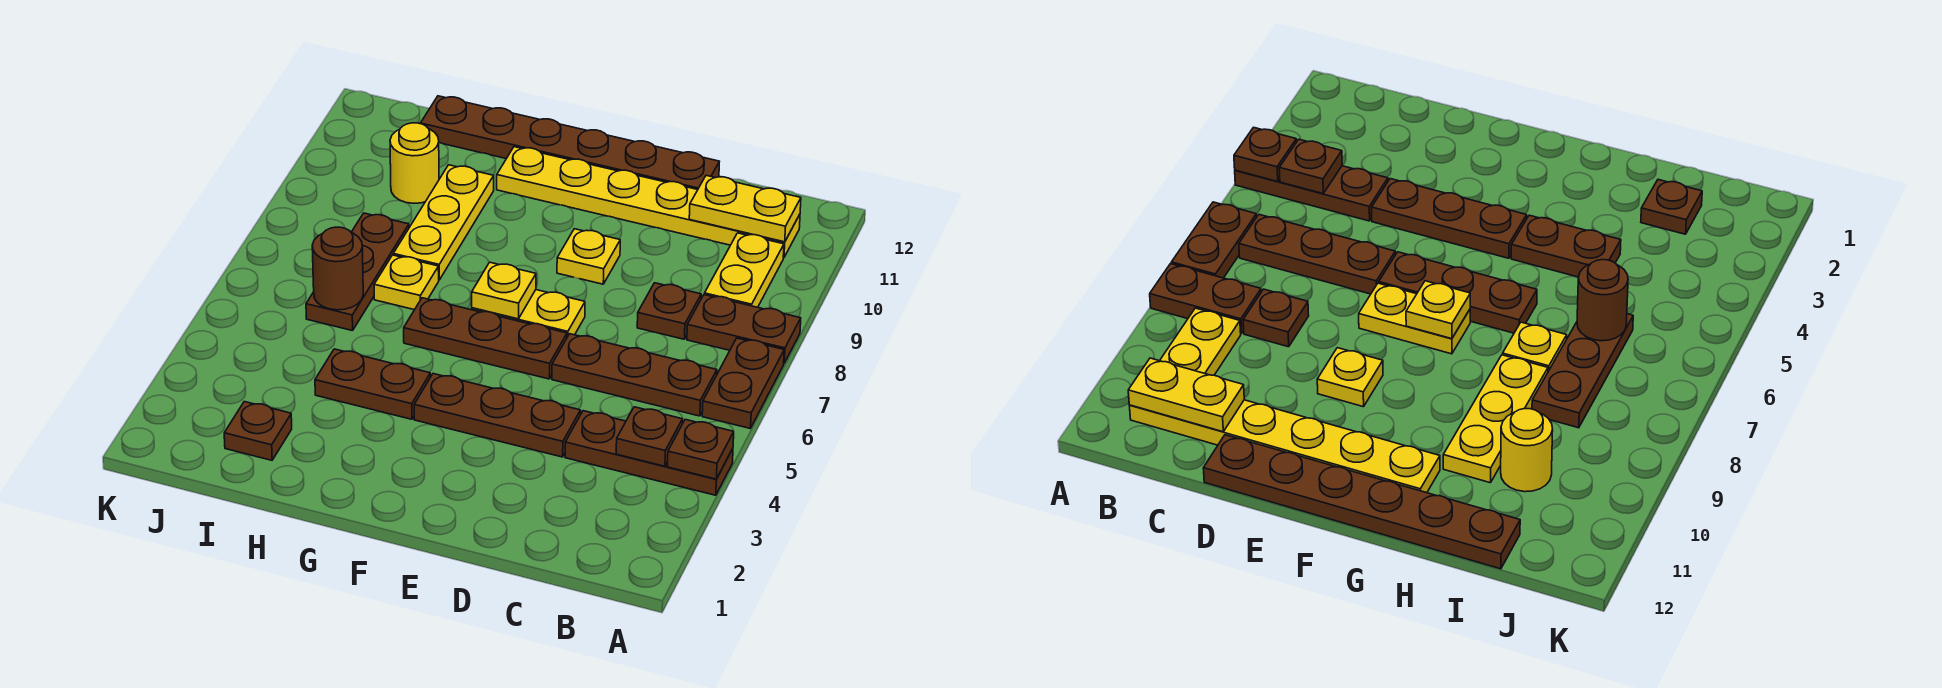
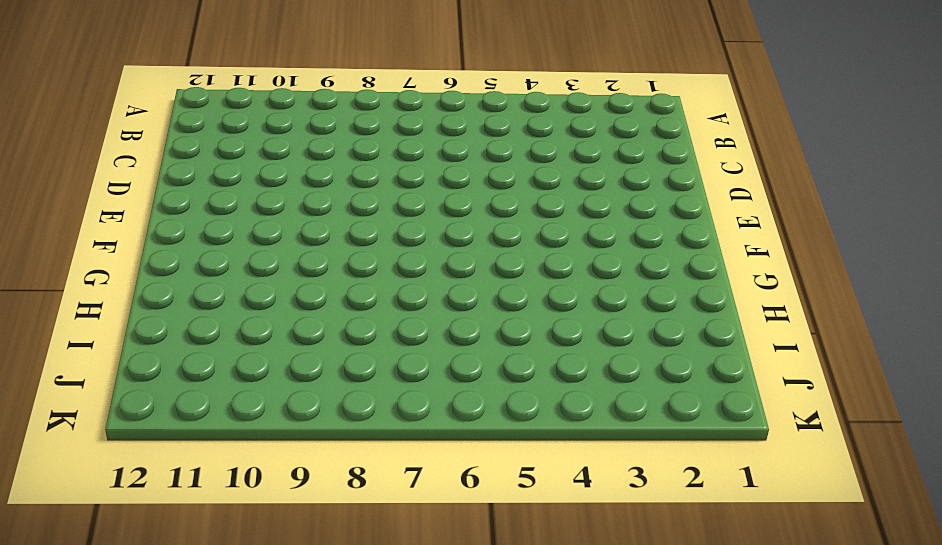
none -> brown plate A4:C4 level 1
none -> brown plate A6:A7 level 1
none -> brown plate A8:B8 level 1

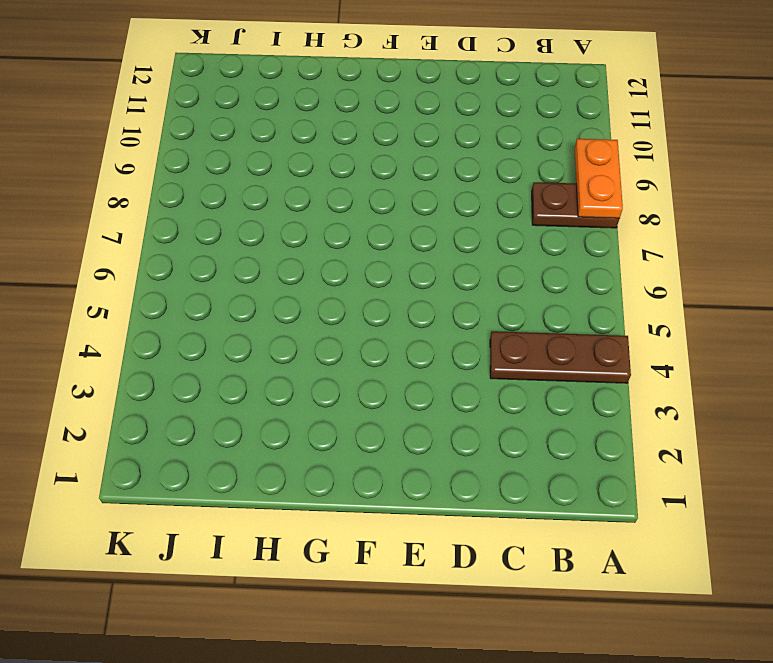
orange plate A8:A9 level 2 -> none
none -> brown plate A6:A7 level 1
none -> brown plate B6:D6 level 1
none -> yellow plate B9:B10 level 1

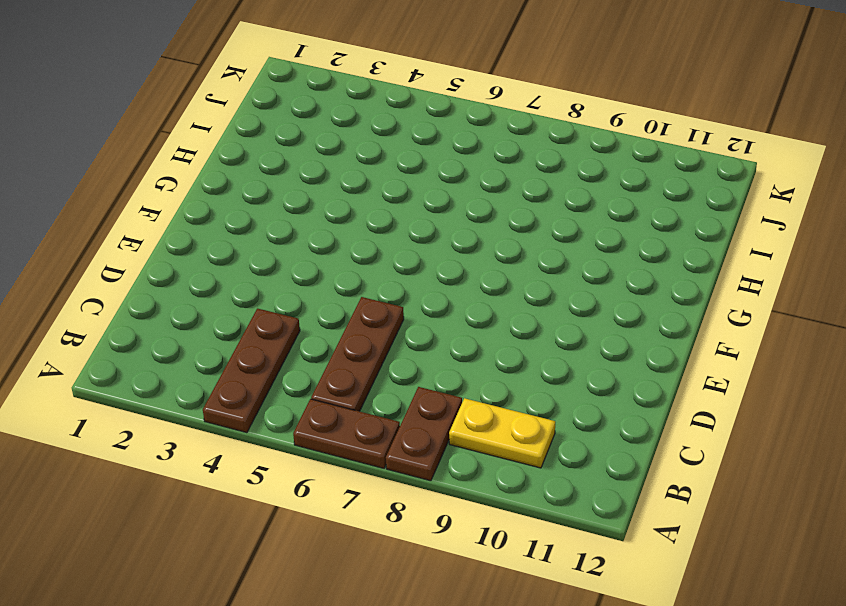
none -> yellow plate B11:G11 level 1
none -> brown plate C8 level 1
none -> brown plate D4:F4 level 1

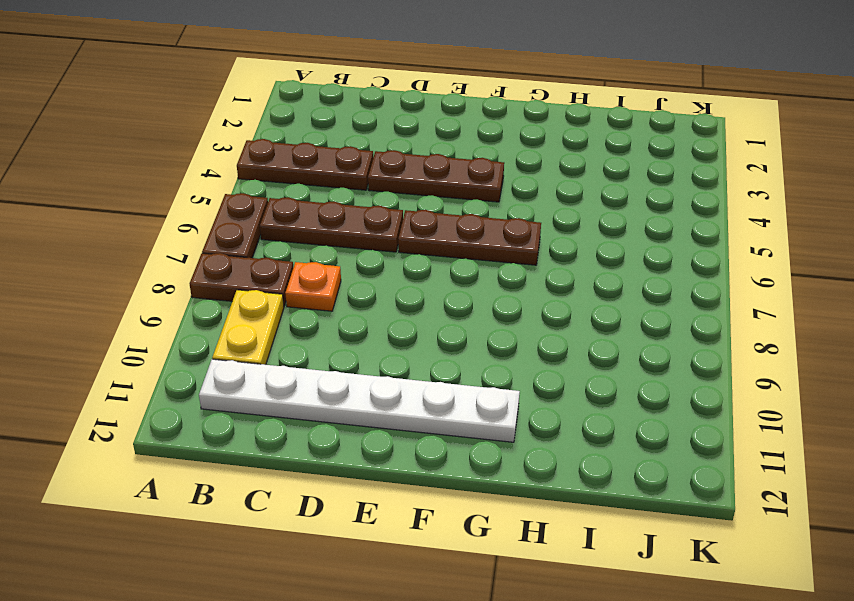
white plate B11:G11 level 1 -> yellow plate B11:G11 level 1
orange plate C8 level 1 -> brown plate C8 level 1
none -> brown plate D12:I12 level 1
none -> yellow plate E7:F7 level 1
none -> yellow plate E9 level 1

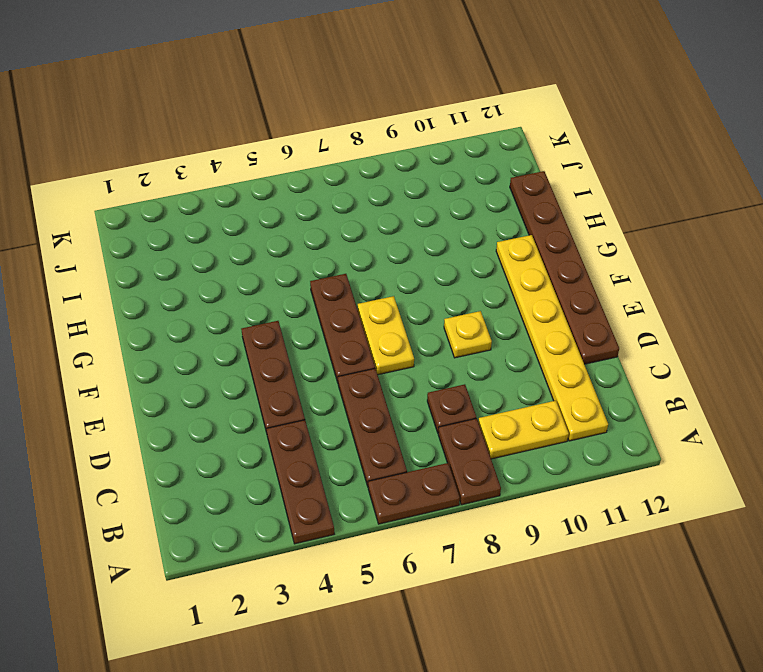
none -> brown plate G4:H4 level 1
none -> yellow plate H7 level 1
none -> yellow plate H8:H10 level 1

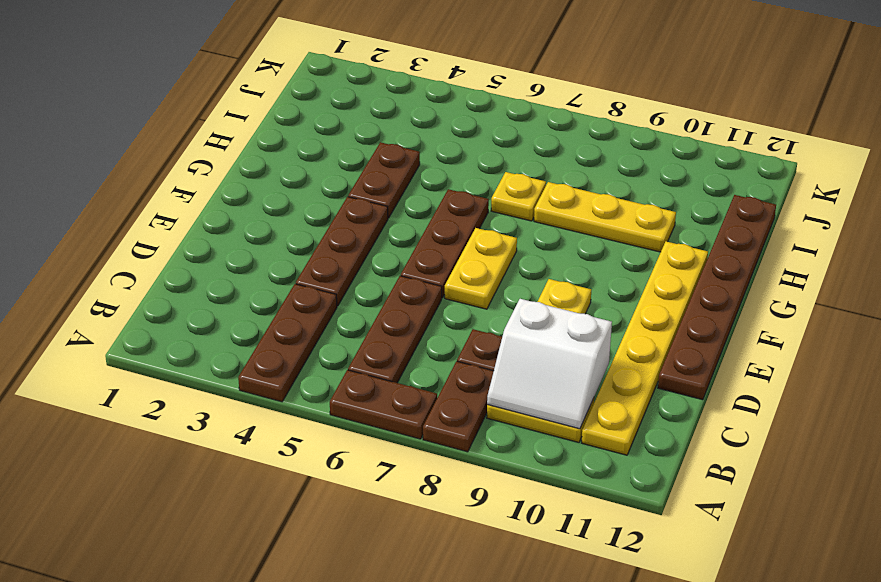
white slope B9:C10 level 2 top C -> none
none -> brown plate I2 level 1
none -> brown plate I6:I8 level 1
none -> yellow round brick I10 level 1

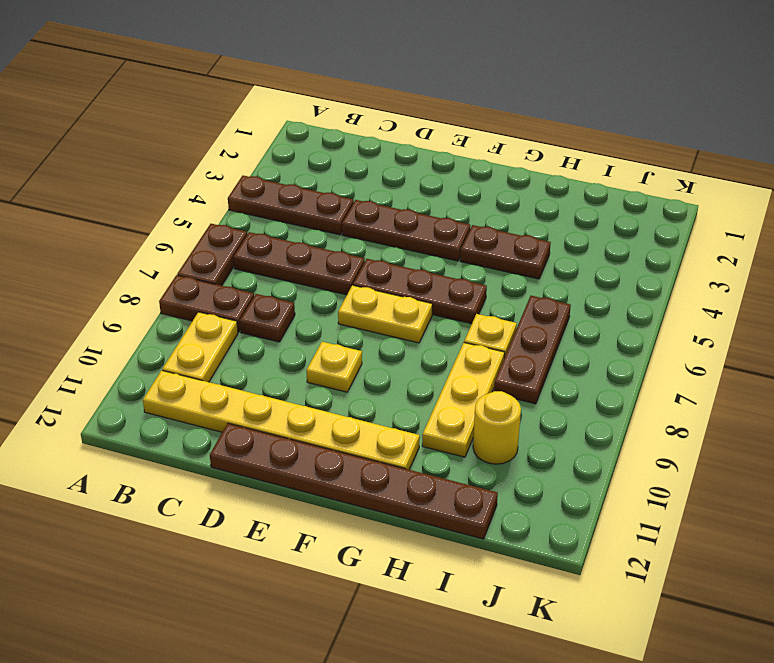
none -> brown plate I2 level 1
none -> brown plate A4 level 2
none -> brown plate B4 level 2

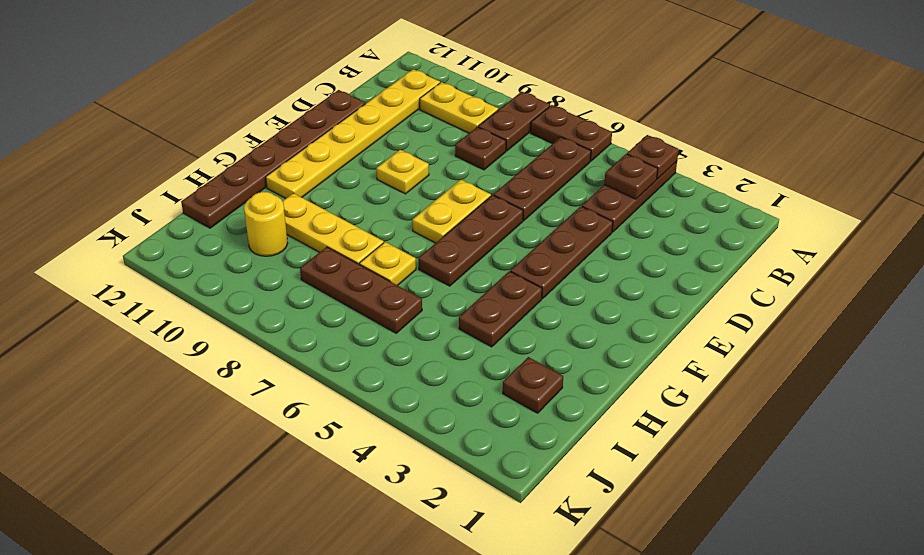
none -> yellow plate B11:C11 level 2
none -> yellow plate F7 level 2
none -> brown round brick I6 level 2

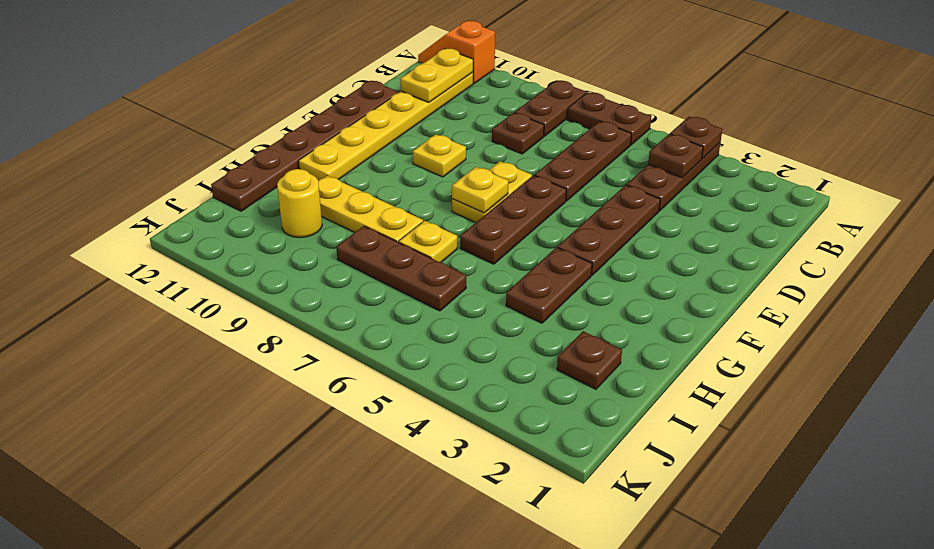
orange slope A11:A12 level 1 top 11 -> none
none -> yellow plate B9:B10 level 1
none -> brown round brick I6 level 2

